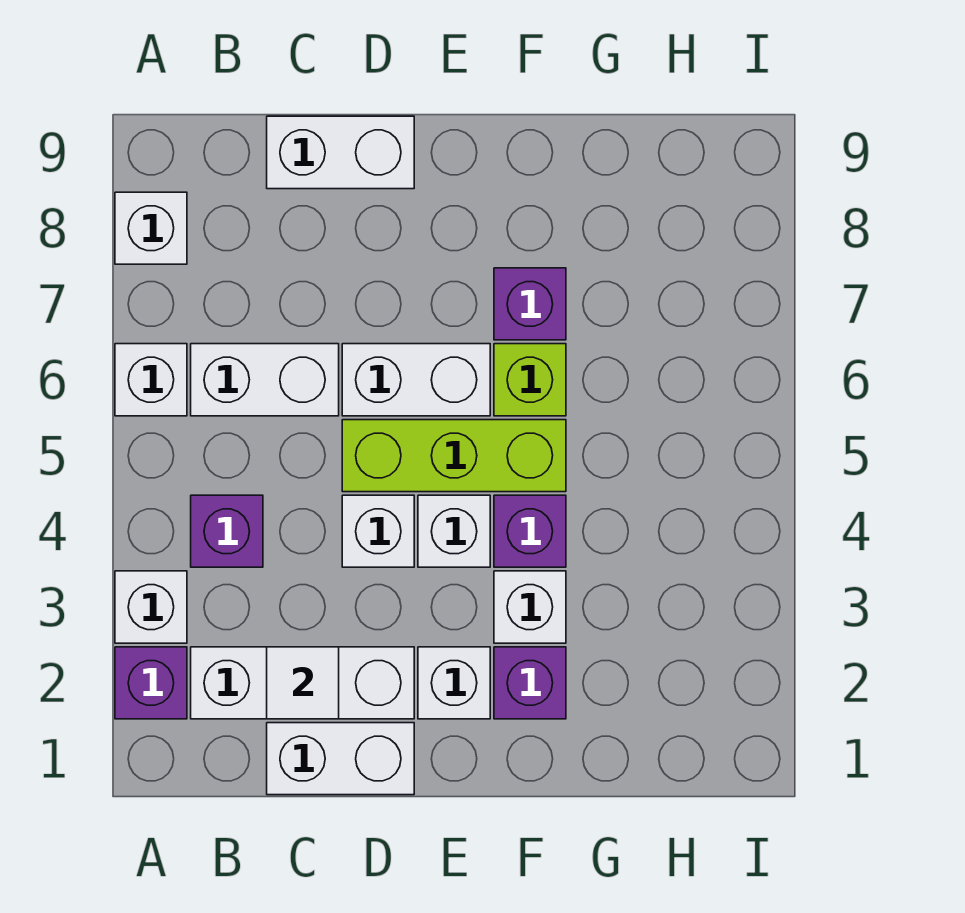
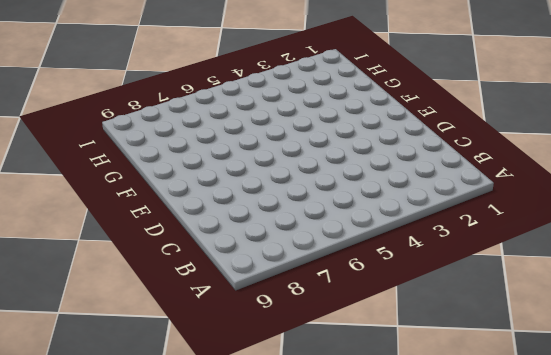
none -> purple brick A2 level 1
none -> white brick A3 level 1
none -> white brick A6 level 1

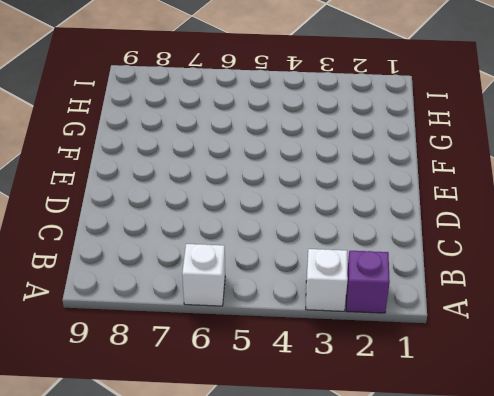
none -> white brick A8 level 1
none -> white brick B2:D2 level 1
none -> purple brick B4 level 1

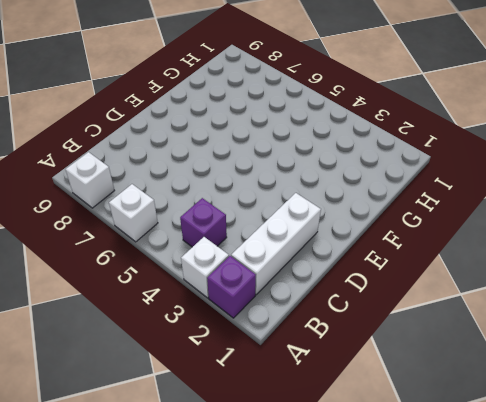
none -> white brick B6:C6 level 1
none -> white brick C1:D1 level 1
none -> white brick C9:D9 level 1

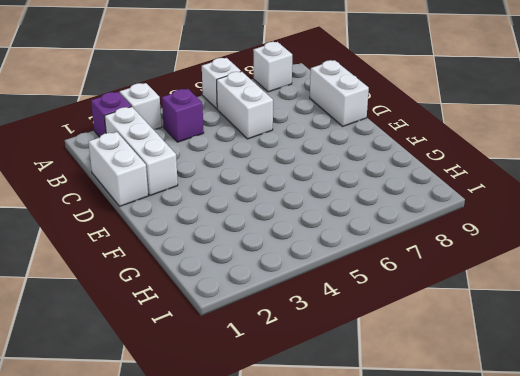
none -> white brick D4 level 1
none -> lime brick D5:F5 level 1
none -> white brick D6:E6 level 1

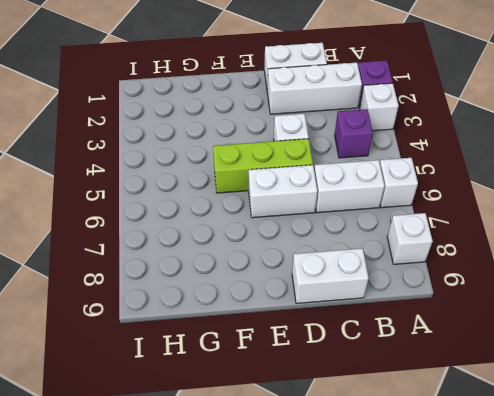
none -> white brick E2 level 1
none -> white brick E4 level 1
none -> purple brick F2 level 1

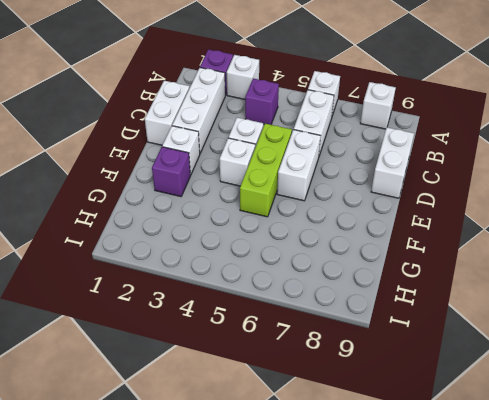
none -> white brick F3 level 1
none -> purple brick F4 level 1
none -> lime brick F6 level 1

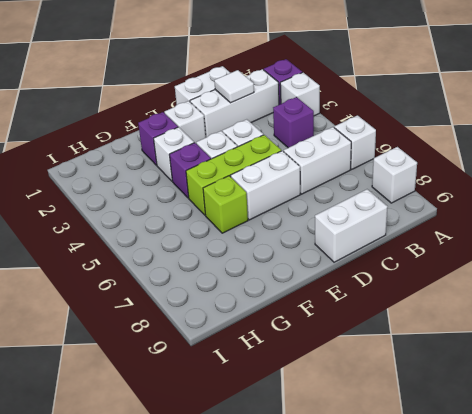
none -> purple brick F7 level 1

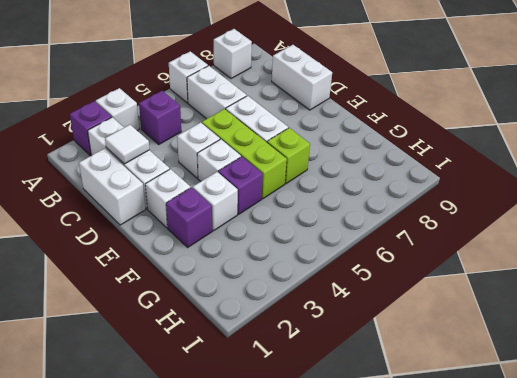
none -> purple brick F7 level 1

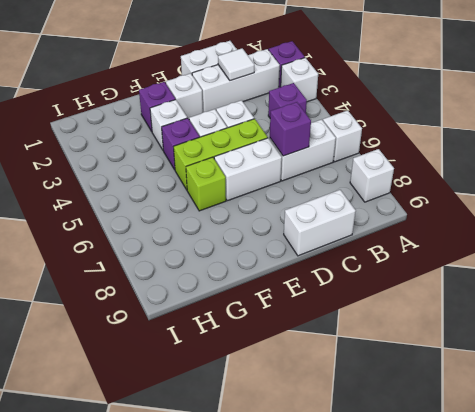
purple brick C6 level 2 -> purple brick F7 level 1

